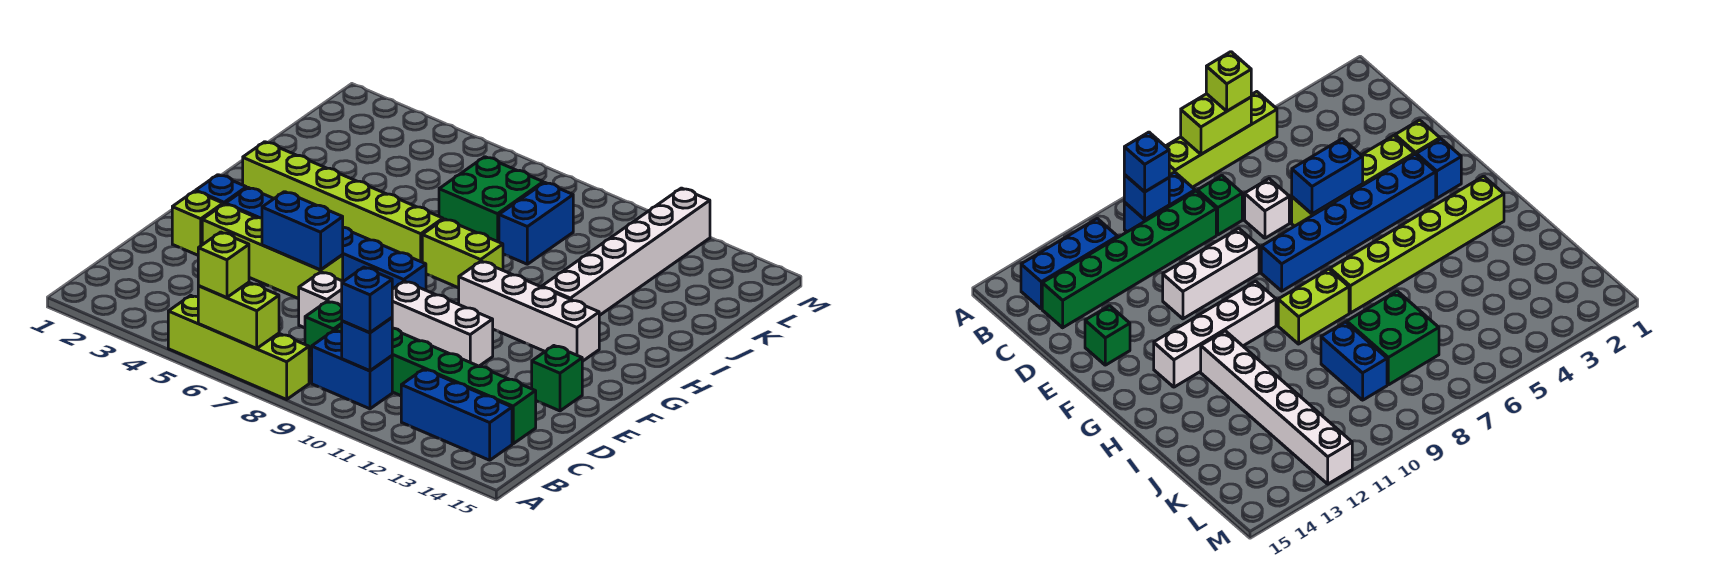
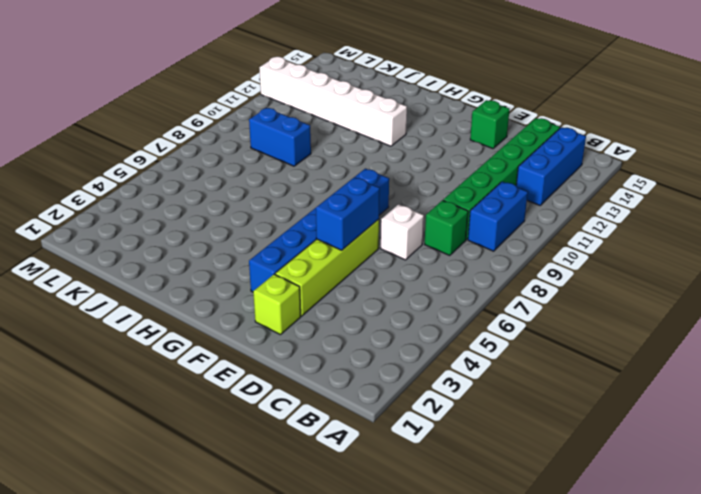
none -> lime brick A5:A8 level 1
none -> white brick E9:E11 level 1
none -> blue brick F2 level 1

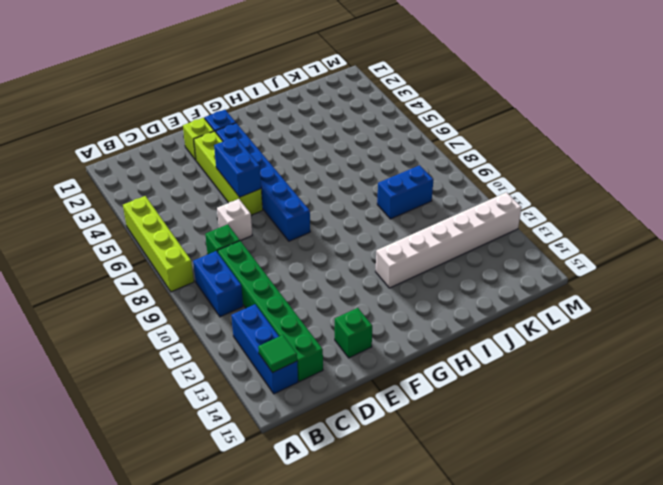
green tile B14 level 2 -> none
none -> white brick E9:E11 level 1
none -> white brick G10:G13 level 1
none -> lime brick H2:H7 level 1

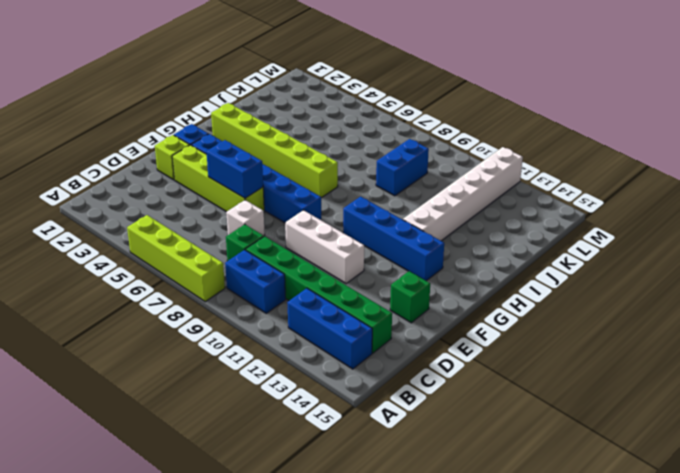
blue brick G10:G13 level 1 -> white brick G10:G13 level 1
none -> lime brick H8:H9 level 1
none -> green brick J7:K8 level 1
none -> lime brick A6:A7 level 2

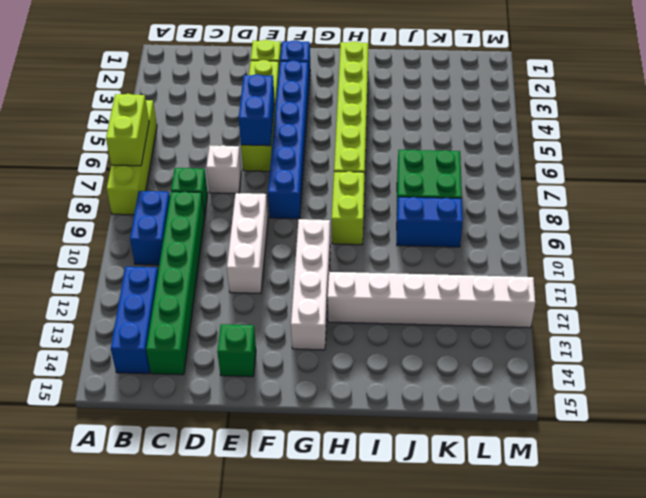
none -> blue brick B10 level 2
none -> lime brick A6 level 3
none -> blue brick B10 level 3

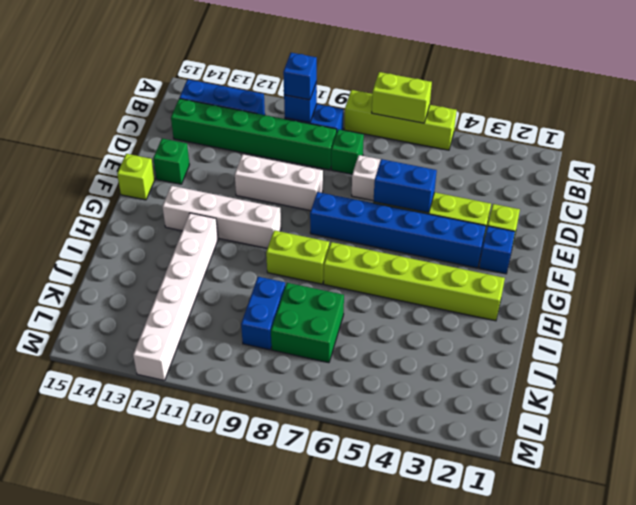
lime brick F15 level 1 -> lime brick A6 level 3

